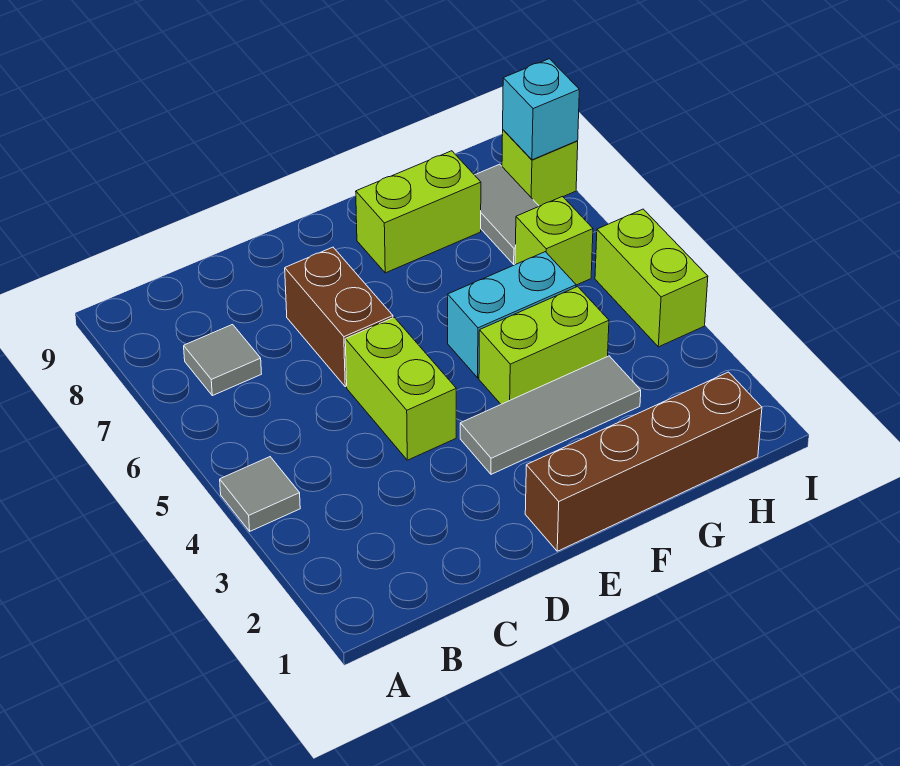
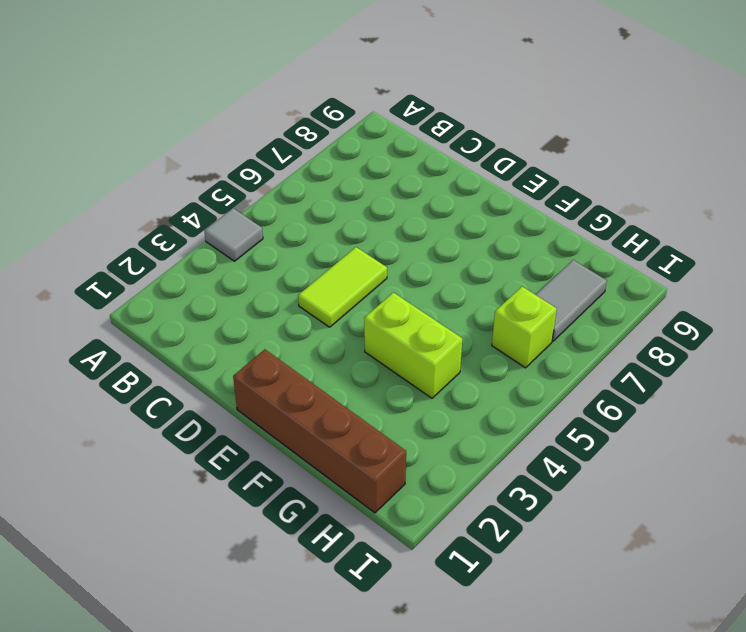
lime tile D4:D5 level 1 -> lime brick D4:D5 level 1
none -> grey tile B7 level 1
none -> brown brick D6:D7 level 1
none -> grey tile E3:G3 level 1

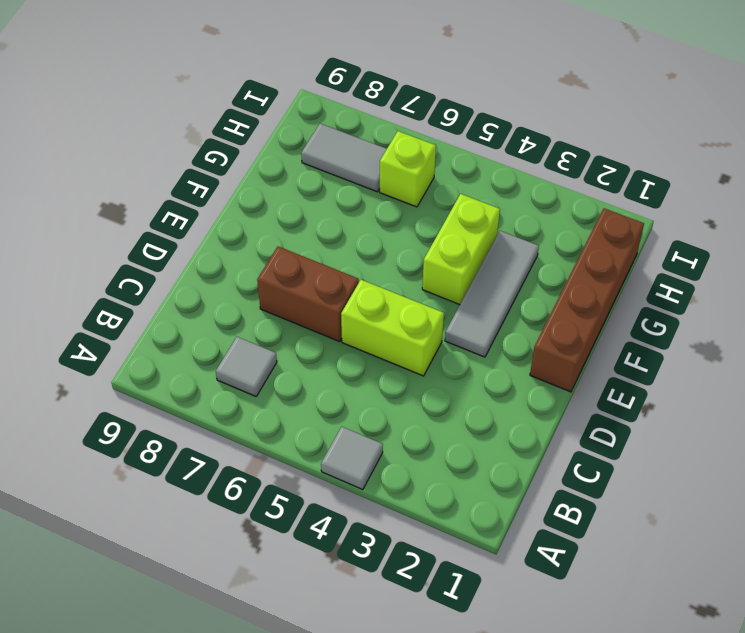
none -> cyan brick F5:G5 level 1
none -> lime brick F8:G8 level 1
none -> lime brick I4:I5 level 1

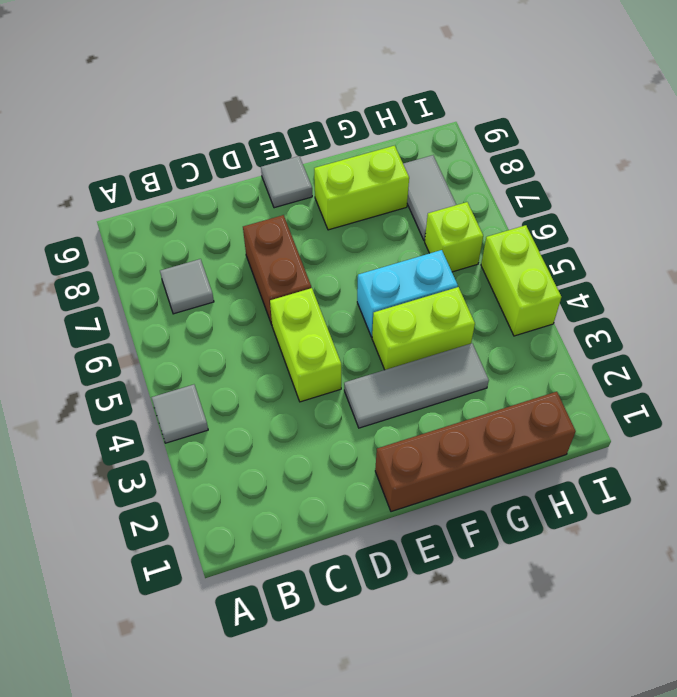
grey tile E9 level 1 -> none
none -> lime brick I8 level 1
none -> cyan brick I8 level 2

